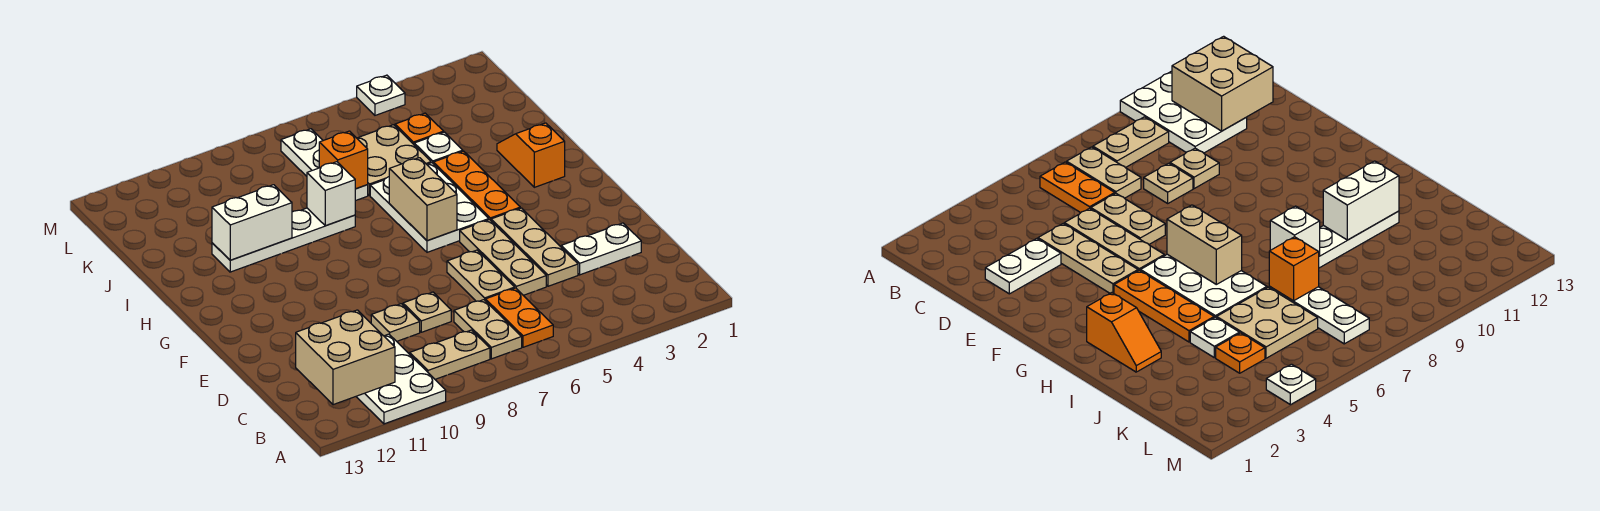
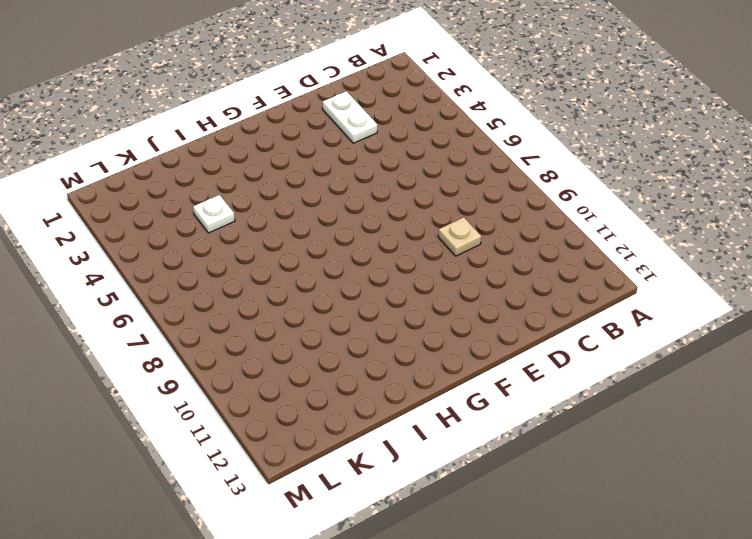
none -> white plate A10:C11 level 1
none -> orange plate B6:C6 level 1
none -> tan plate B7:C7 level 1

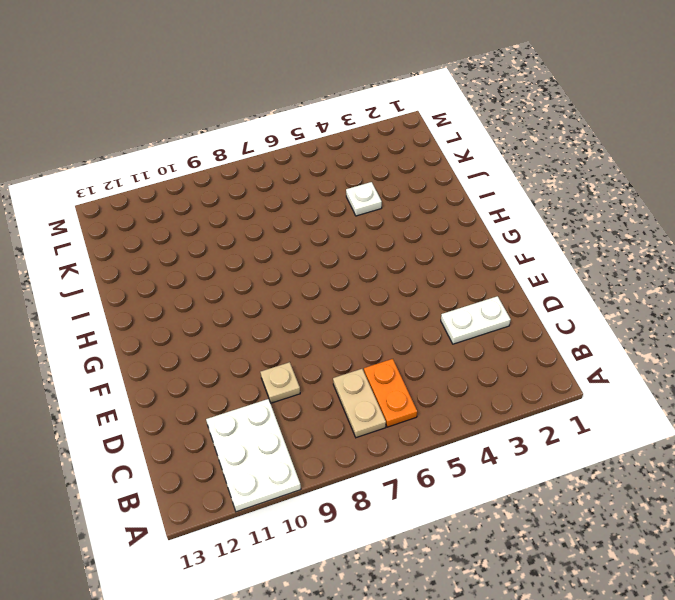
none -> tan plate B8:B9 level 1
none -> tan plate D4:F4 level 1
none -> tan plate D5:F5 level 1

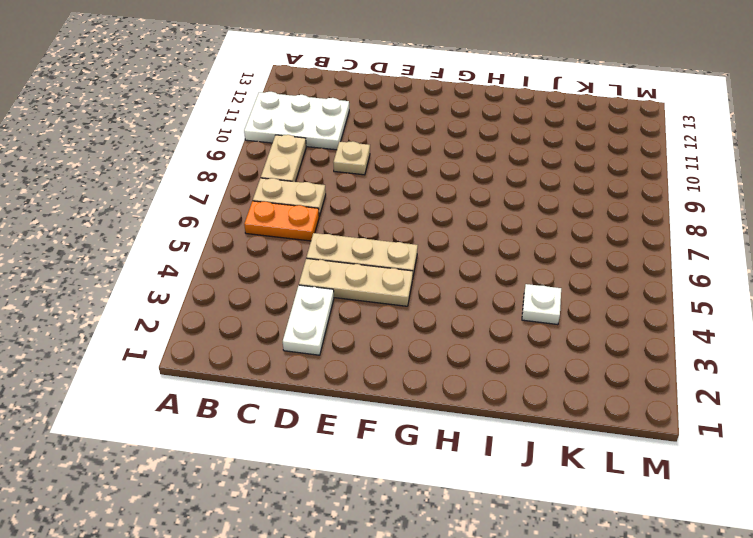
none -> tan plate D6:E6 level 1
none -> tan plate D8 level 1
none -> orange plate G4:I4 level 1

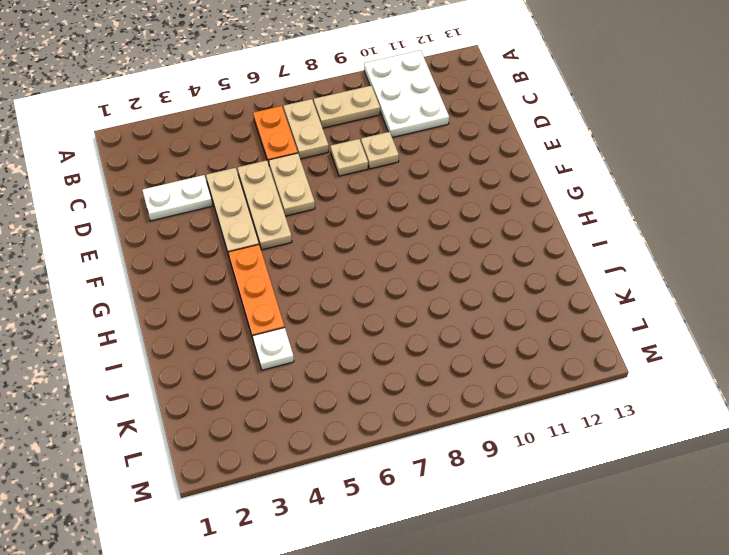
none -> white plate G5:I6 level 1
none -> orange slope H2:I2 level 1 top H
none -> white plate I8:I11 level 1

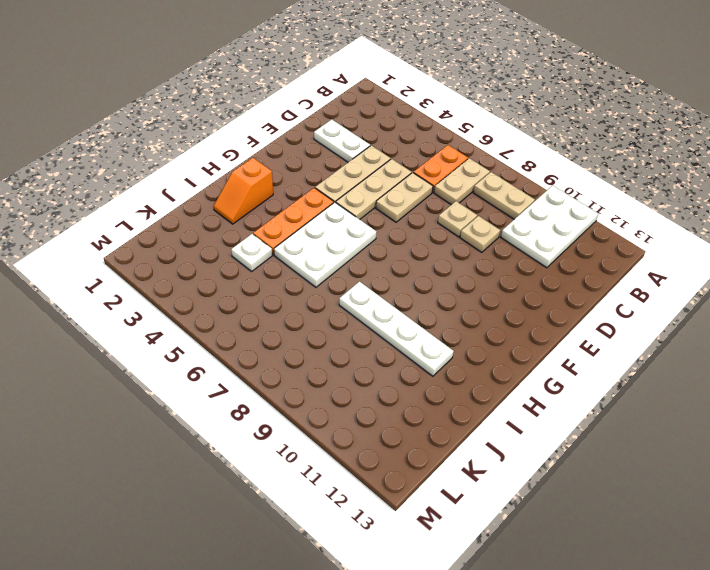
none -> tan plate J5:K6 level 1
none -> white plate J7:L7 level 1
none -> orange plate K4 level 1

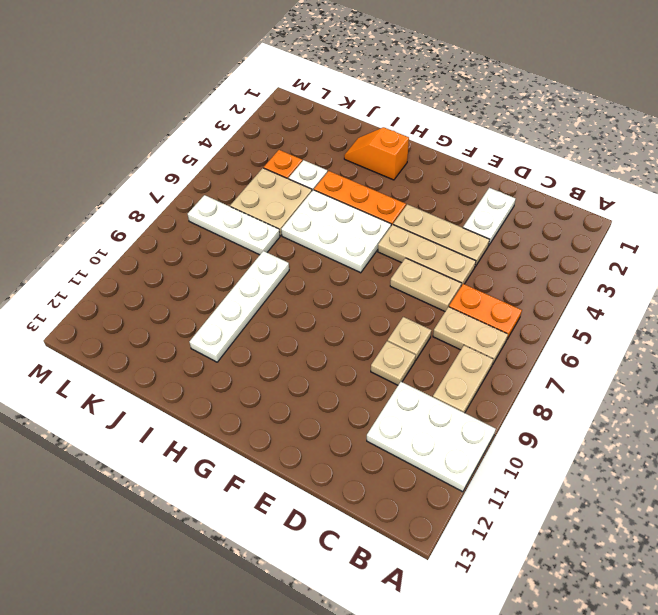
none -> white plate M4 level 1
none -> tan brick B11:C12 level 2
none -> tan brick G6:H6 level 2

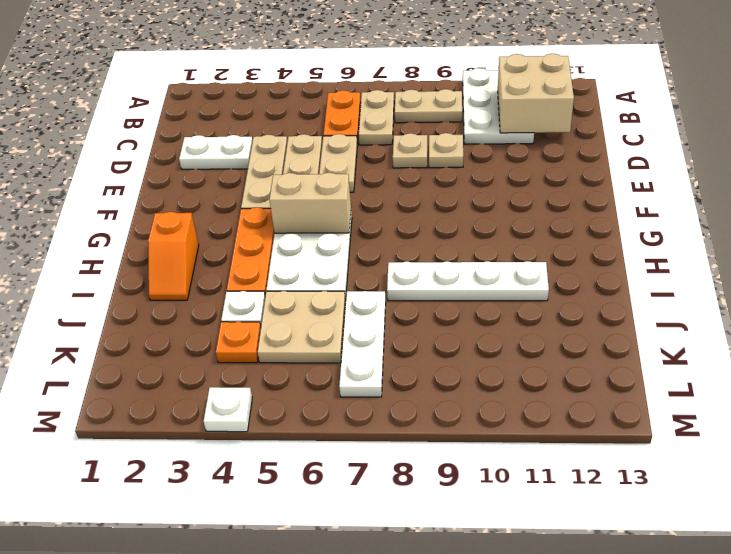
tan brick G5:G6 level 2 -> tan brick G6:H6 level 2
none -> white brick I8 level 2
none -> white brick I10:I11 level 2
none -> orange brick J7 level 2

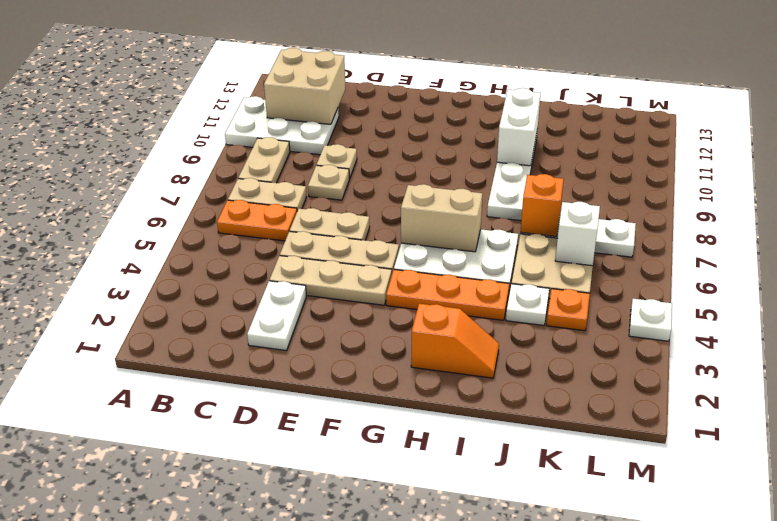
white brick K6 level 2 -> white brick I8 level 2

